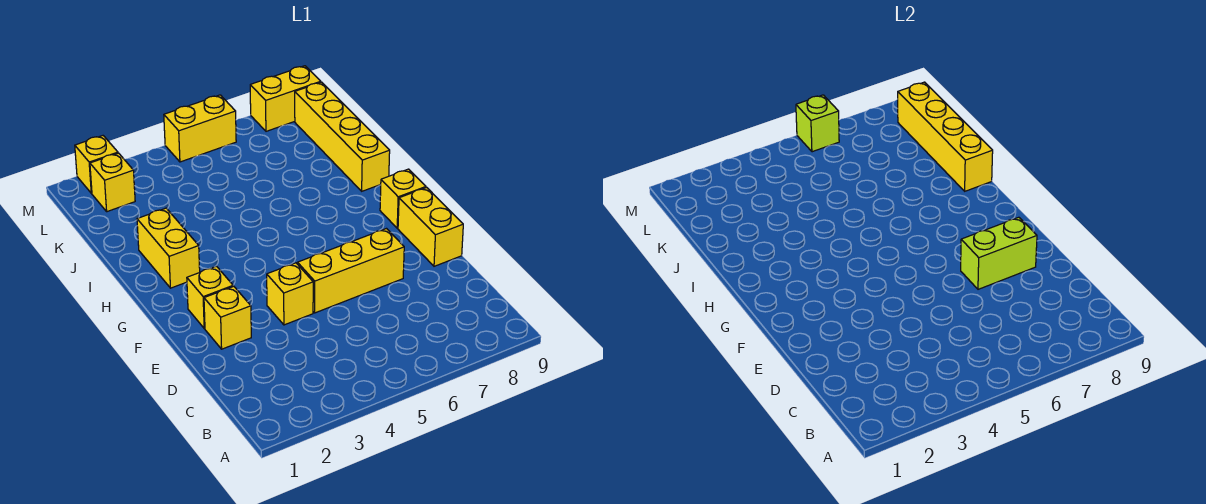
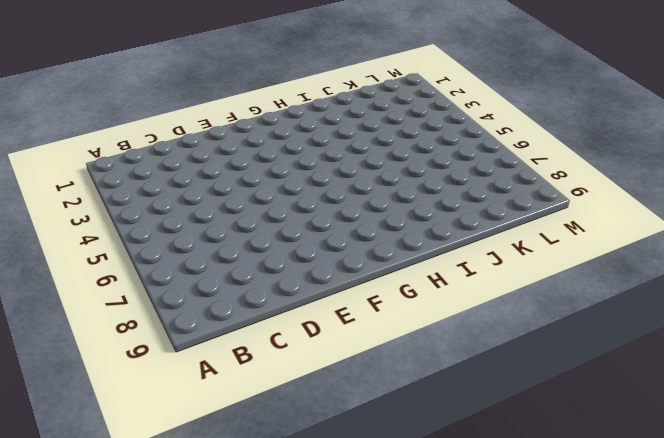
none -> yellow brick E2 level 1
none -> yellow brick E4 level 1
none -> yellow brick E5:E7 level 1

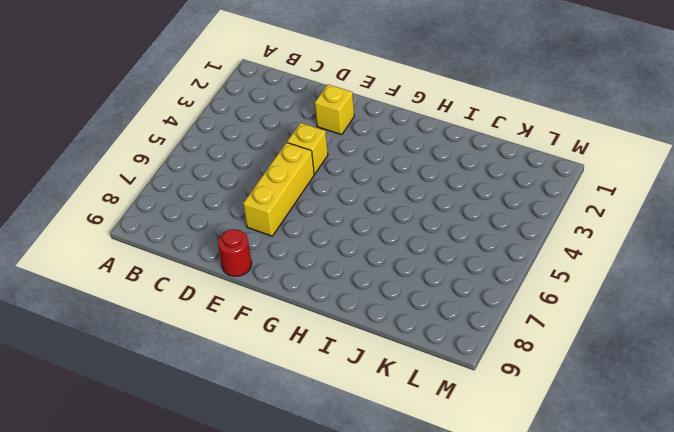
red round brick E9 level 1 -> yellow brick E9:F9 level 1
none -> yellow brick F2 level 1
none -> yellow brick G9 level 1
none -> yellow brick H2:I2 level 1

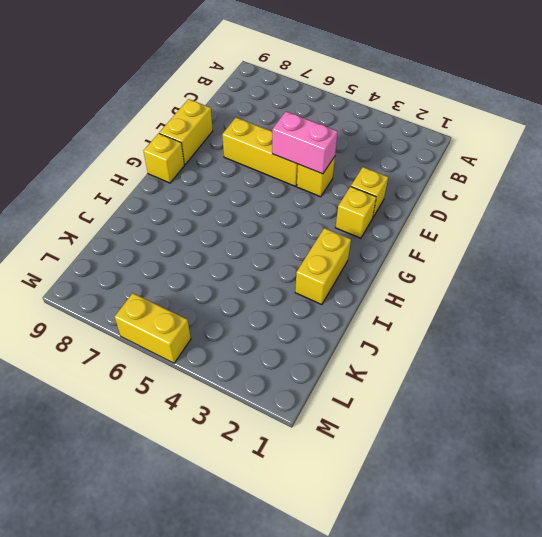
pink brick E4:E5 level 2 -> none
none -> yellow brick I9:L9 level 1
none -> yellow brick L2 level 1
none -> yellow brick M2 level 1

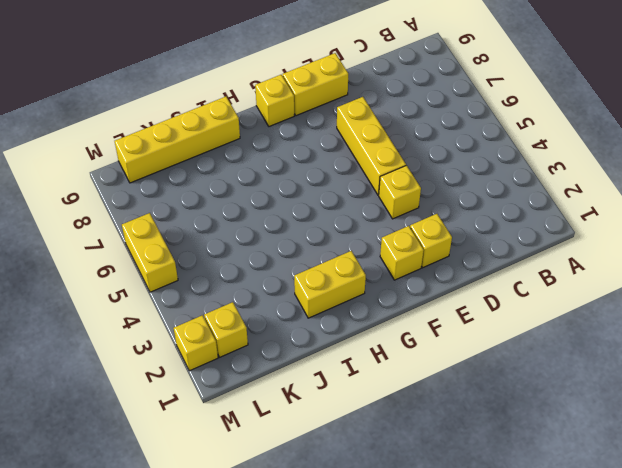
none -> yellow brick M8:M9 level 1
none -> lime brick E7:E8 level 2
none -> yellow brick I9:L9 level 2

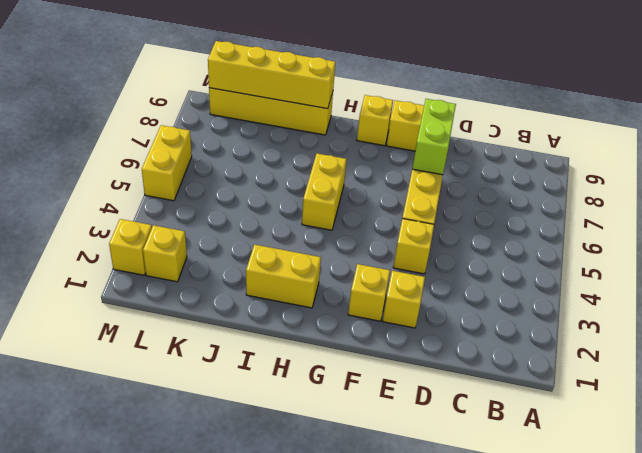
yellow brick H5:H6 level 1 -> yellow brick M8:M9 level 1
none -> lime brick M6 level 2

